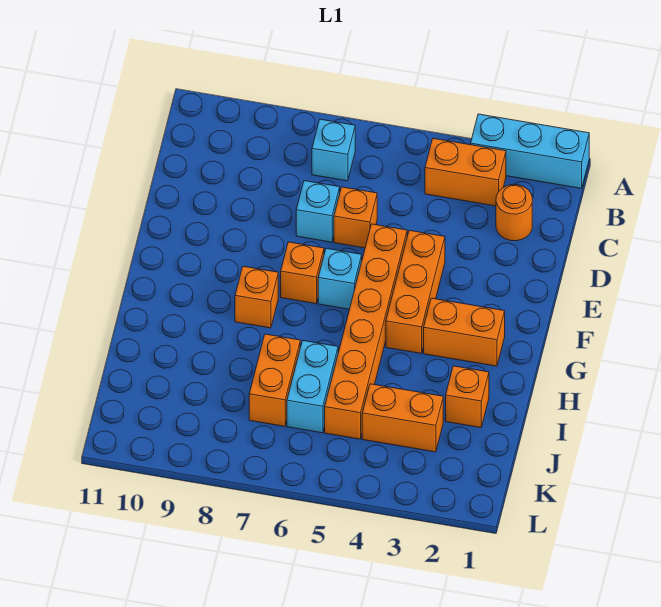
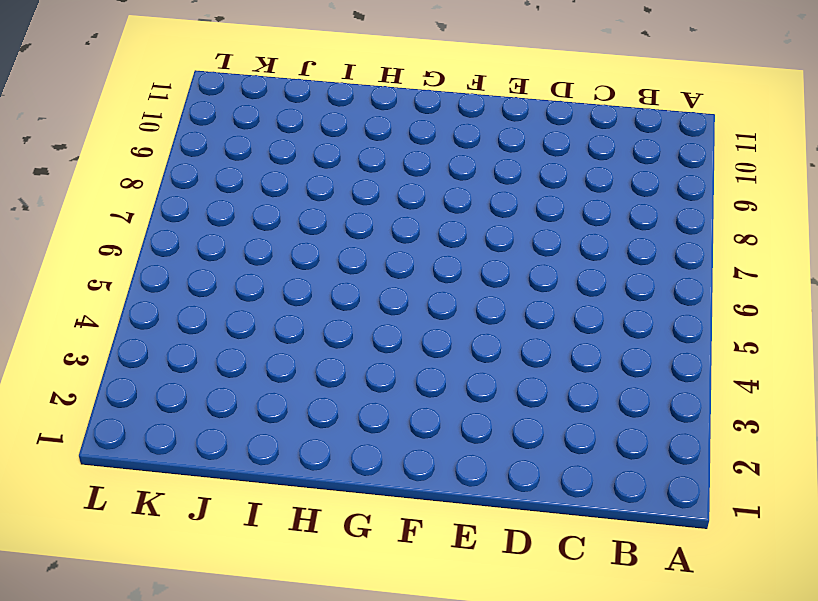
none -> cyan brick A1:A3 level 1
none -> orange brick B3:B4 level 1
none -> cyan brick B7 level 1

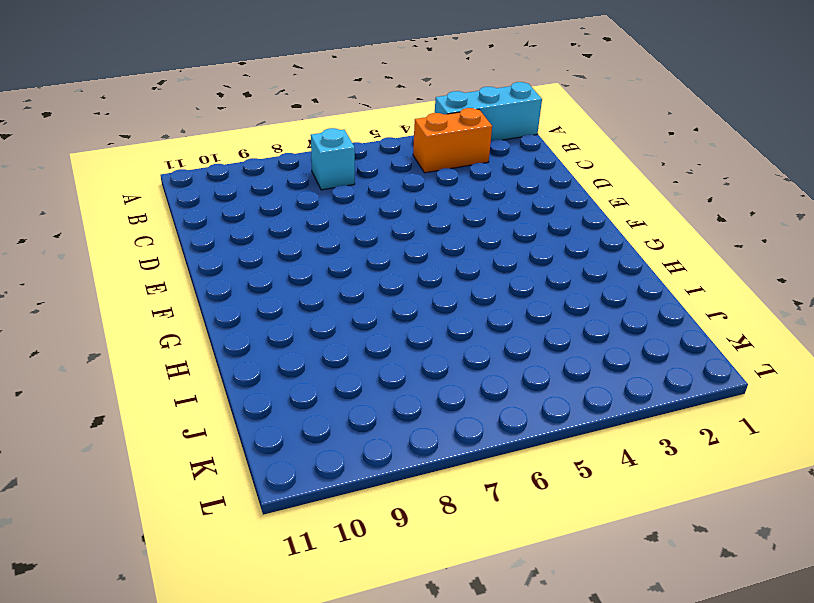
none -> orange round brick C2 level 1
none -> orange brick D6 level 1
none -> cyan brick D7 level 1

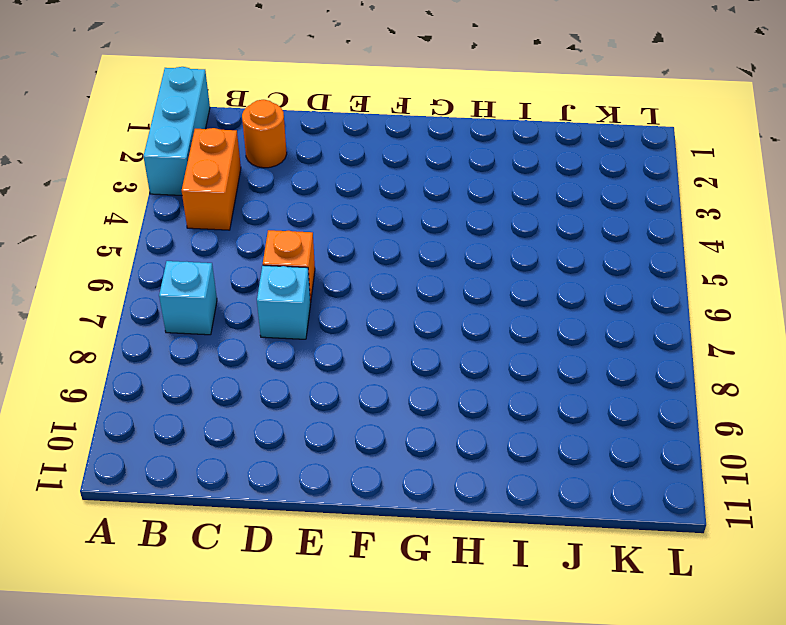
none -> orange brick E4:G4 level 1
none -> orange brick E5:J5 level 1
none -> cyan brick F6 level 1

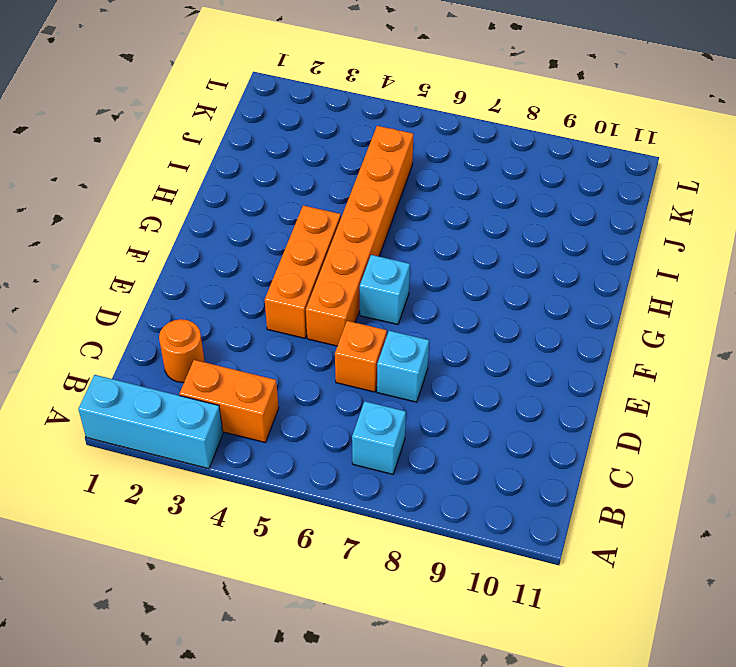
none -> orange brick F7 level 1
none -> orange brick G2:G3 level 1
none -> orange brick G8 level 1

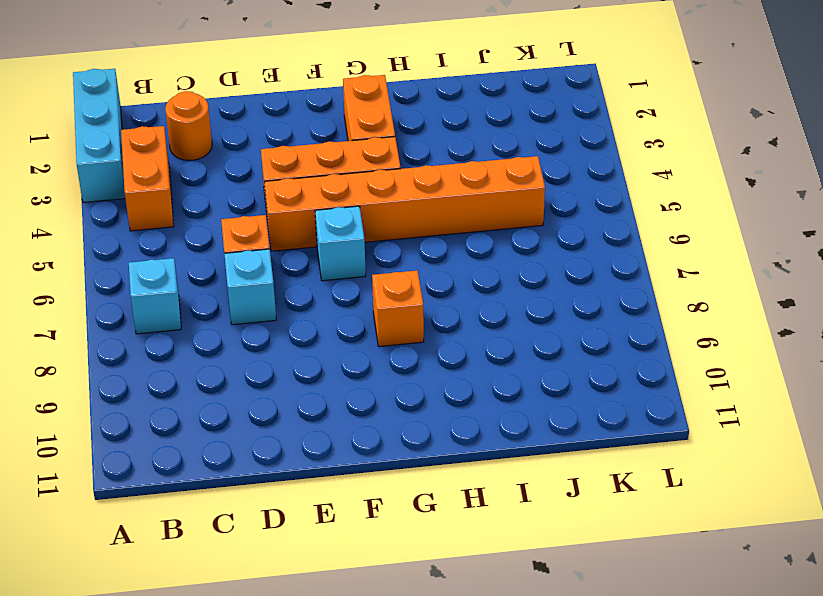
none -> orange brick F7 level 1
none -> orange brick I2 level 1
none -> cyan brick I6:J6 level 1

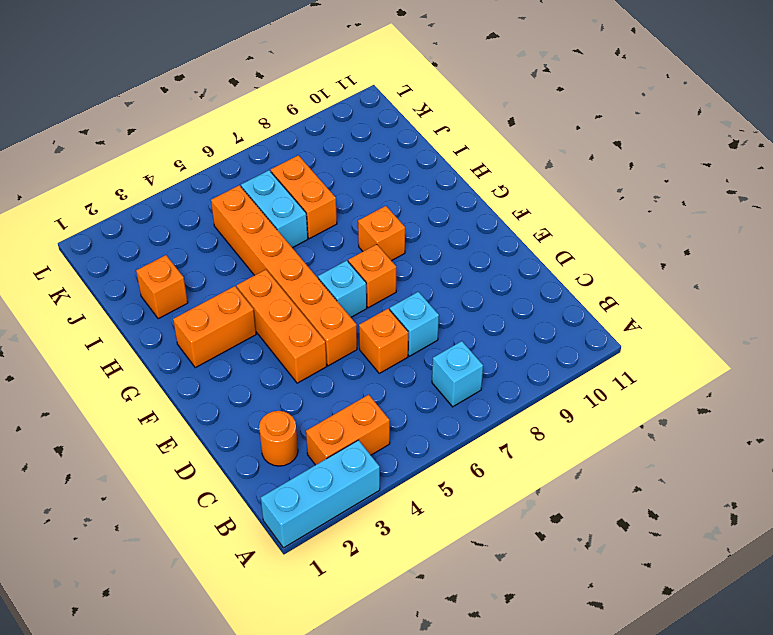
none -> orange brick J3:J4 level 1

